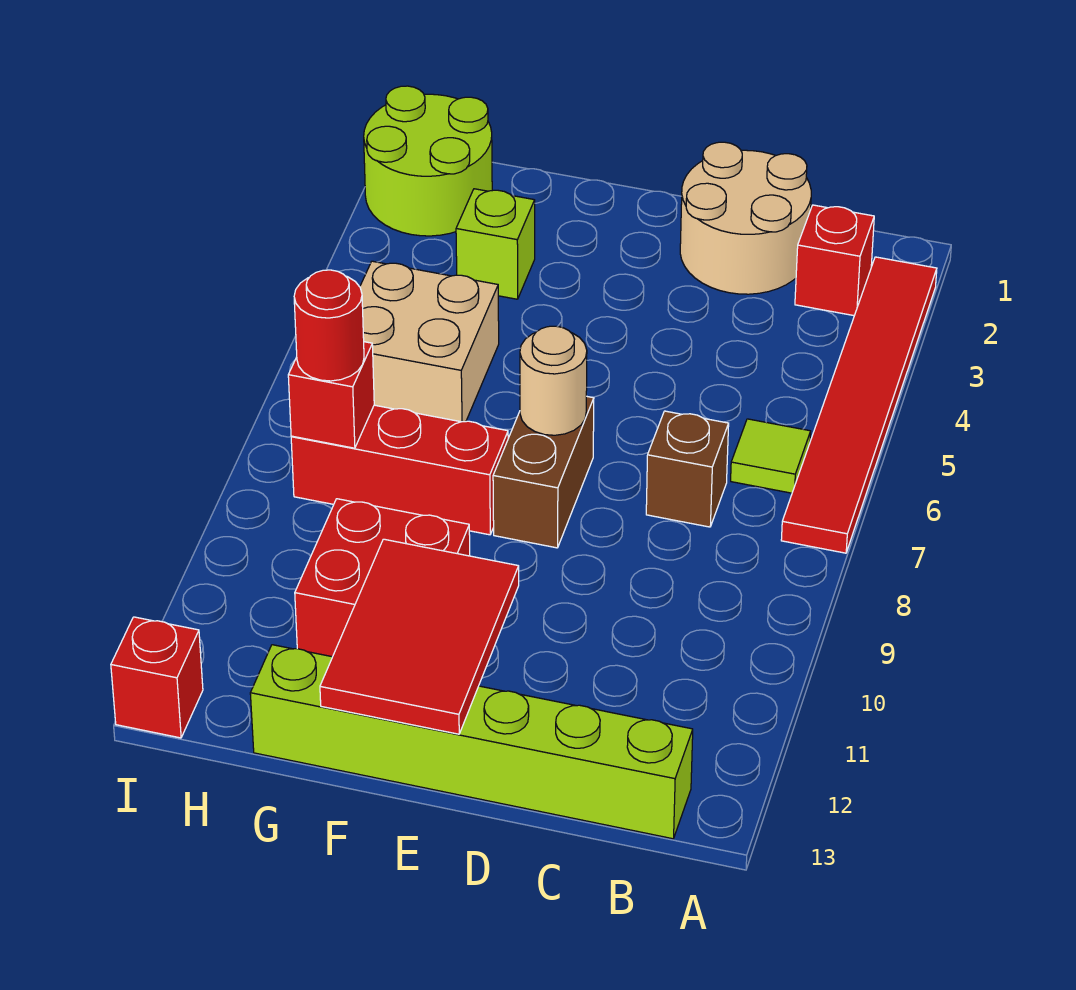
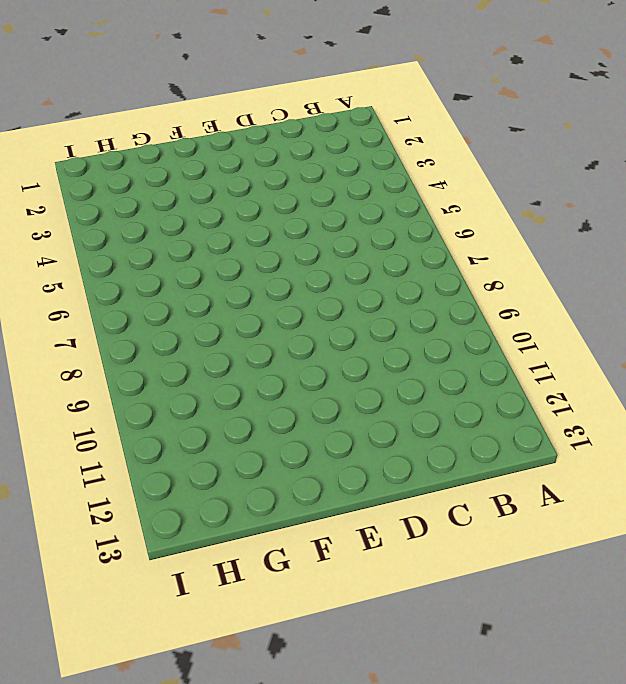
none -> red tile A2:A7 level 1
none -> red brick B2 level 1
none -> lime tile B6 level 1

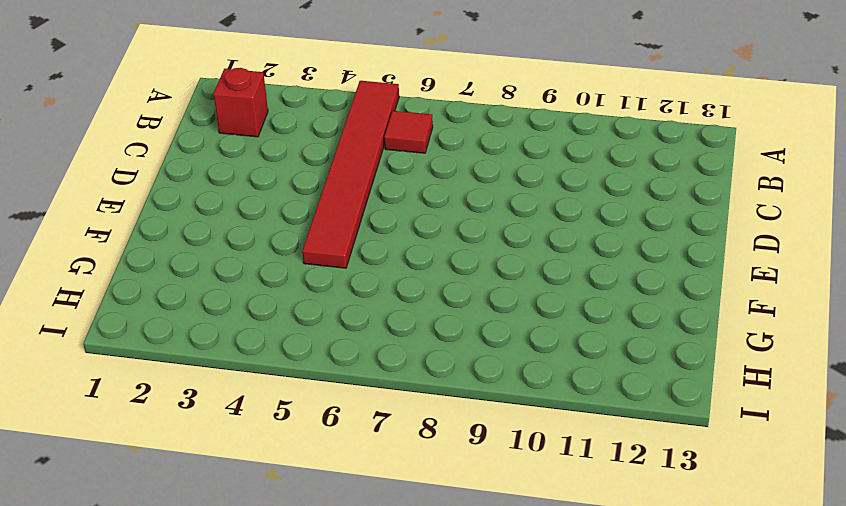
red tile A5:F5 level 1 -> red tile A2:A7 level 1
red tile B6 level 1 -> lime tile B6 level 1
none -> lime brick B13:G13 level 1
none -> tan round brick C1:D2 level 1
none -> brown brick C7 level 1

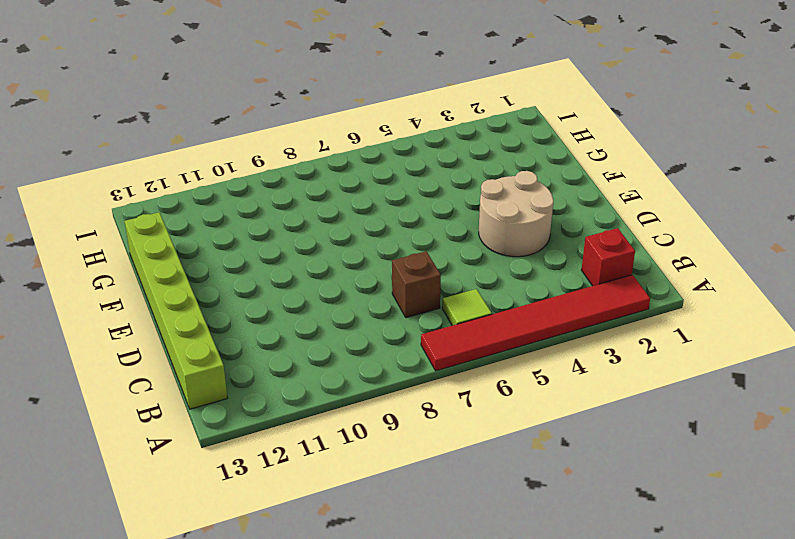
tan round brick D3:E4 level 1 -> tan round brick C1:D2 level 1
none -> brown brick E7:E8 level 1
none -> red brick F8:H8 level 1
none -> red brick F10:G11 level 1

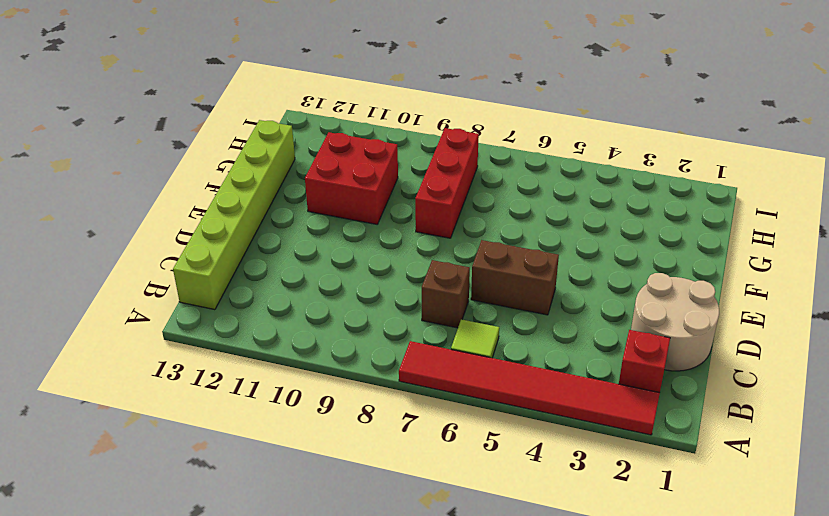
brown brick D5:D6 level 1 -> brown brick E7:E8 level 1
none -> lime brick G3 level 1
none -> tan brick G5:H6 level 1
none -> lime round brick H1:I2 level 1

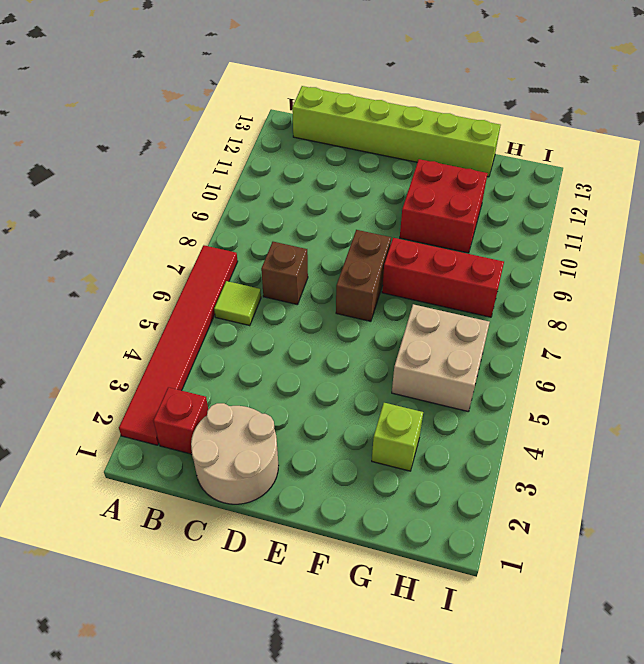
none -> lime round brick H1:I2 level 1
none -> red brick I13 level 1
none -> tan round brick E7 level 2

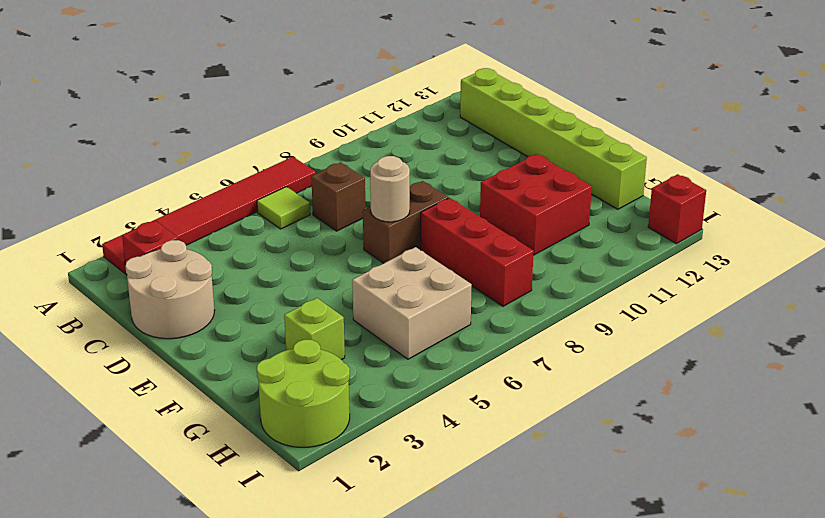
none -> red tile E11:F13 level 2
none -> red brick H8 level 2
none -> red round brick H8 level 3

